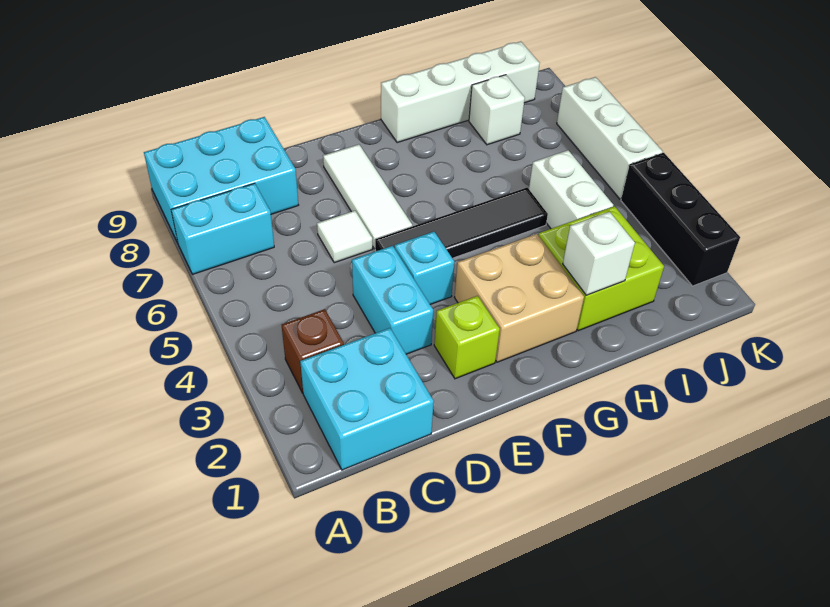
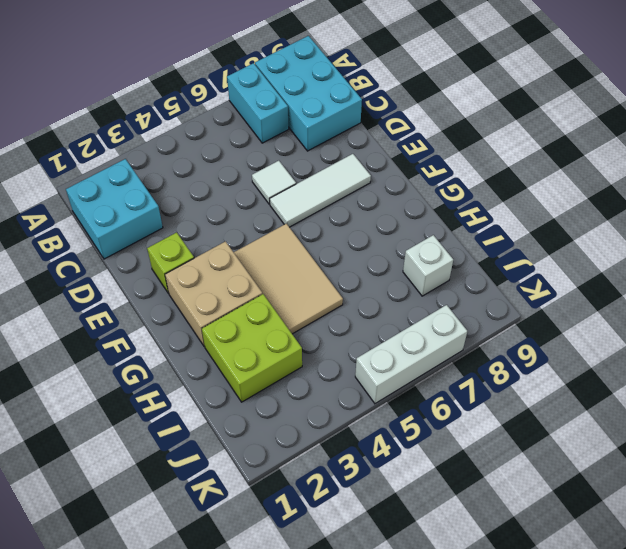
tan tile F4:H5 level 1 -> black tile E5:H5 level 1
none -> brown brick B3 level 1
none -> cyan brick D3:D4 level 1
none -> cyan brick E4 level 1

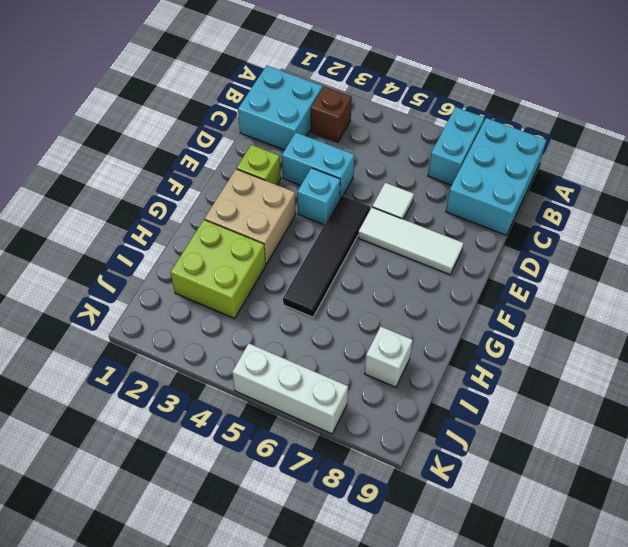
none -> white brick G9:J9 level 1
none -> white brick I4:I5 level 1
none -> black brick K2:K4 level 1

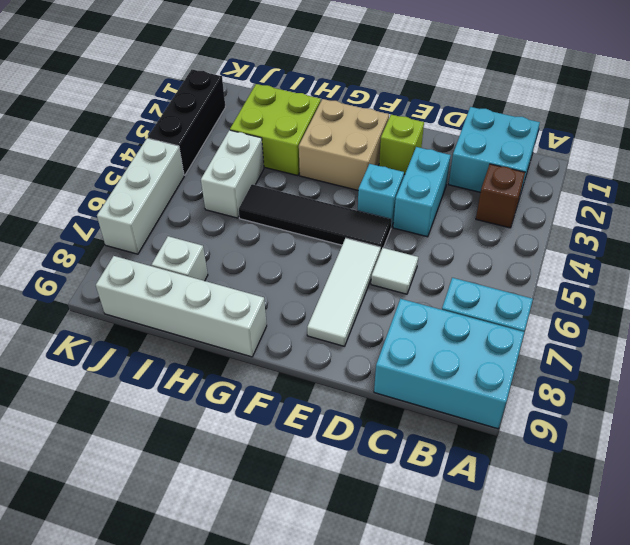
none -> white brick H2 level 2

